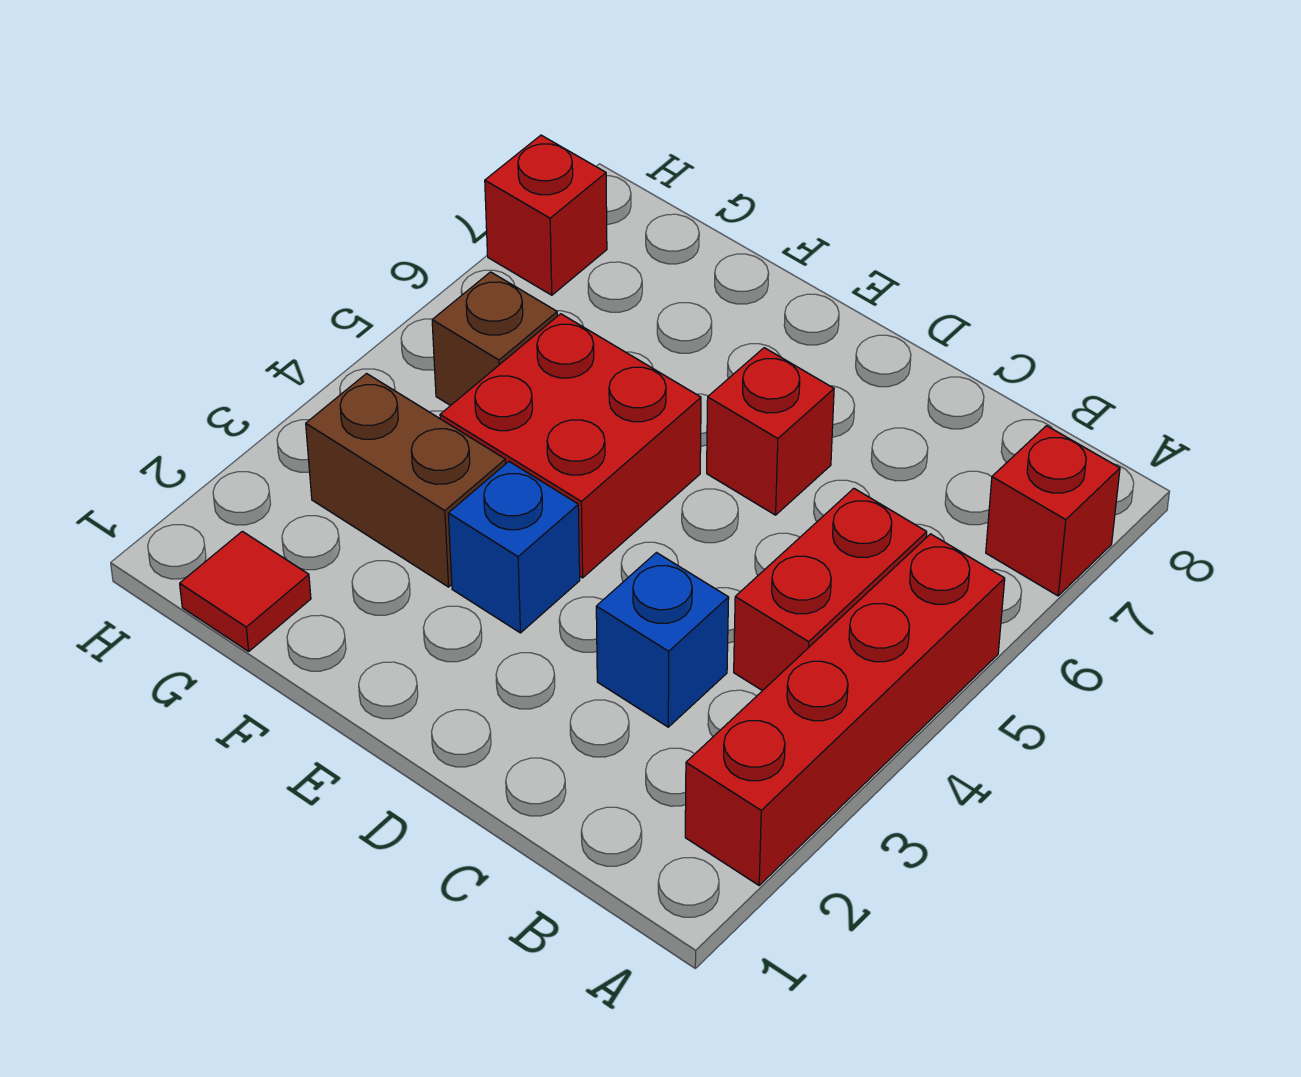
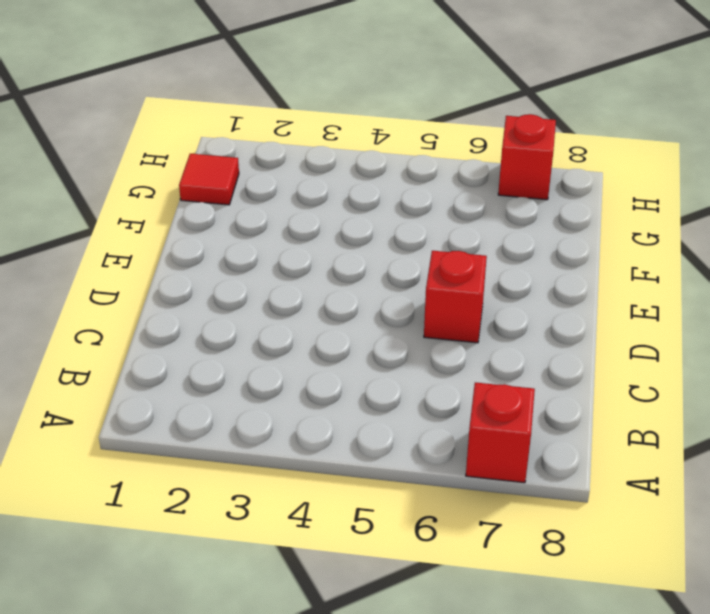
none -> red brick A2:A5 level 1
none -> red brick B4:B5 level 1

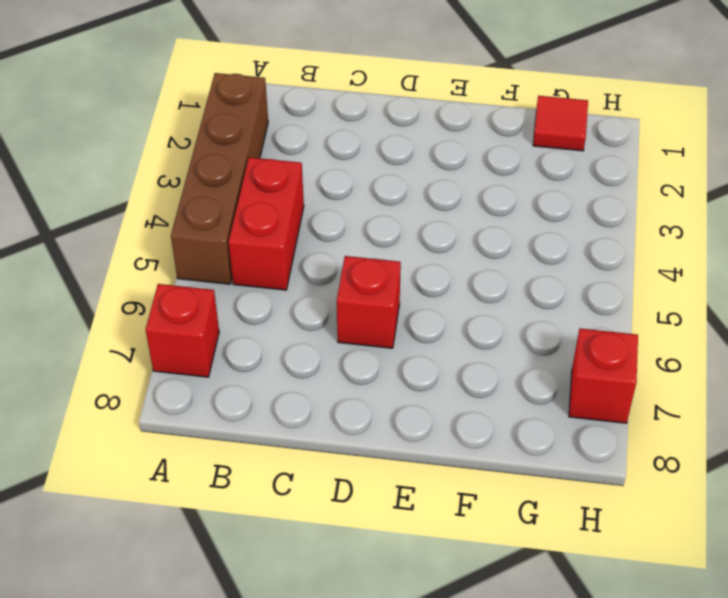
brown brick A2:A5 level 1 -> red brick A2:A5 level 1
none -> blue brick C3 level 1
none -> blue brick E3 level 1

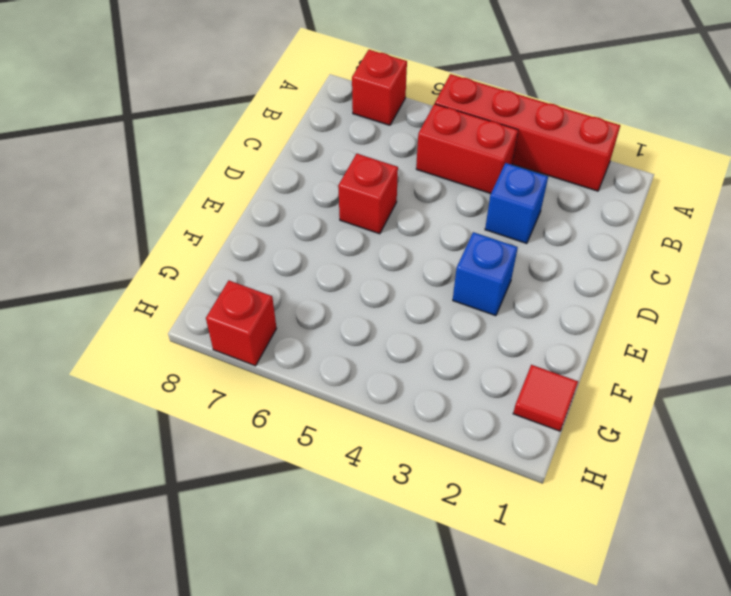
none -> red brick E4:F5 level 1
none -> brown brick F3:G3 level 1

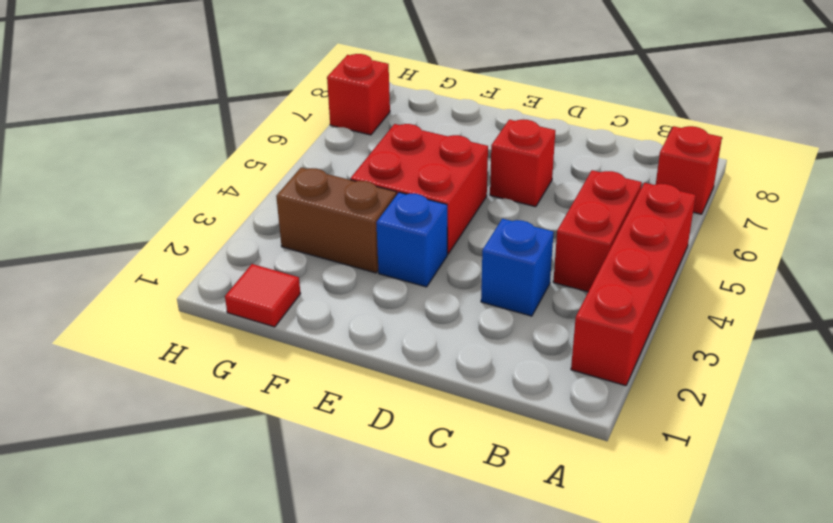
none -> brown brick G5 level 1

